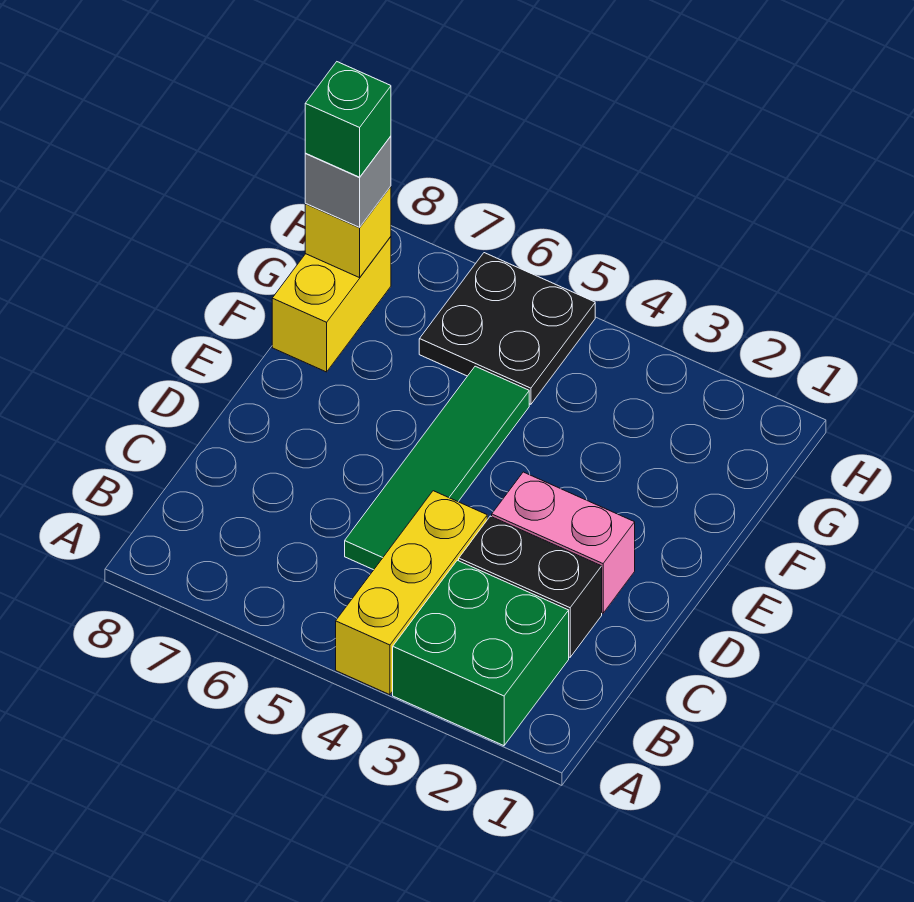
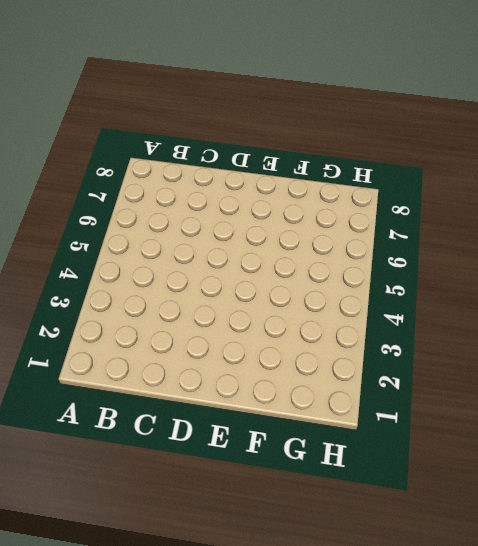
none -> green brick A2:B3 level 1
none -> yellow brick A4:C4 level 1

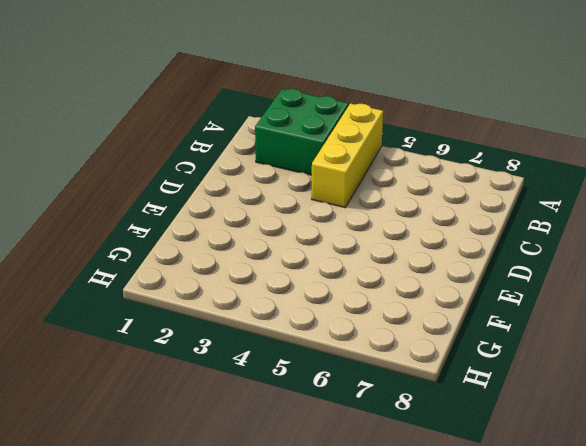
none -> black brick C2:C3 level 1
none -> green tile C5:F5 level 1

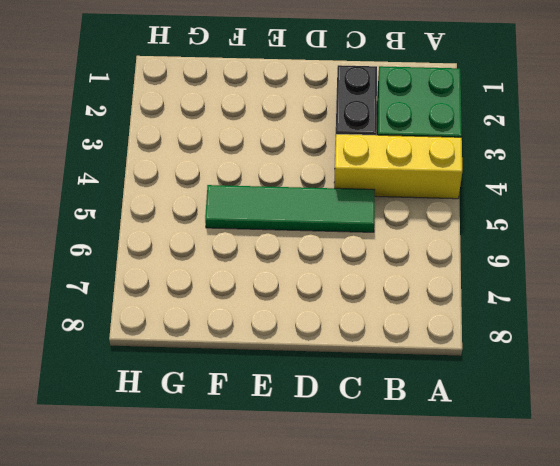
none -> pink brick D2:D3 level 1
none -> yellow brick F8:G8 level 1

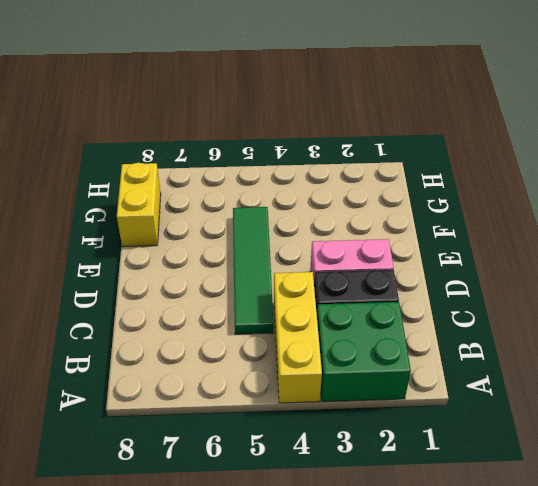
none -> black plate G5:H6 level 1
none -> yellow brick G8 level 2

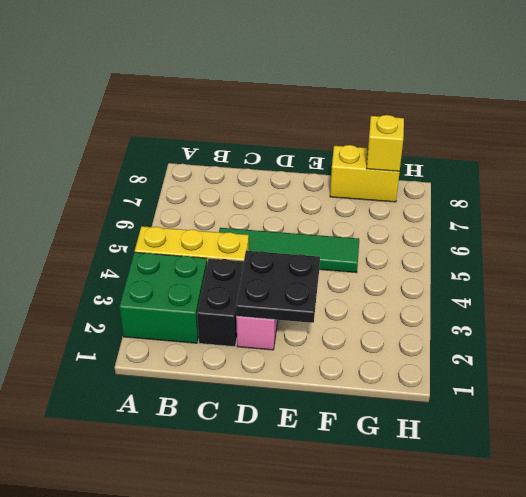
black plate D2:E3 level 2 -> black plate G5:H6 level 1
none -> grey brick G8 level 3
none -> green brick G8 level 4

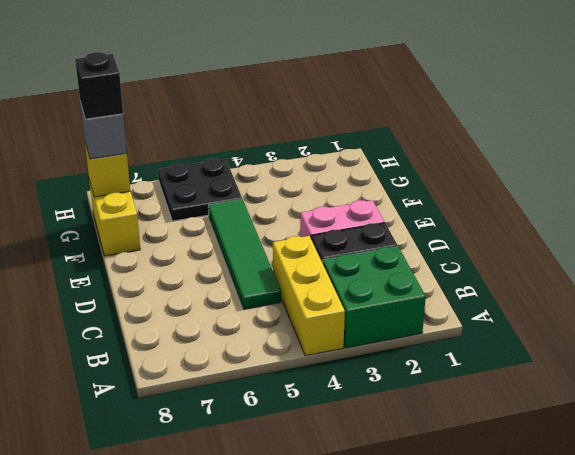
black brick G8 level 4 -> green brick G8 level 4

